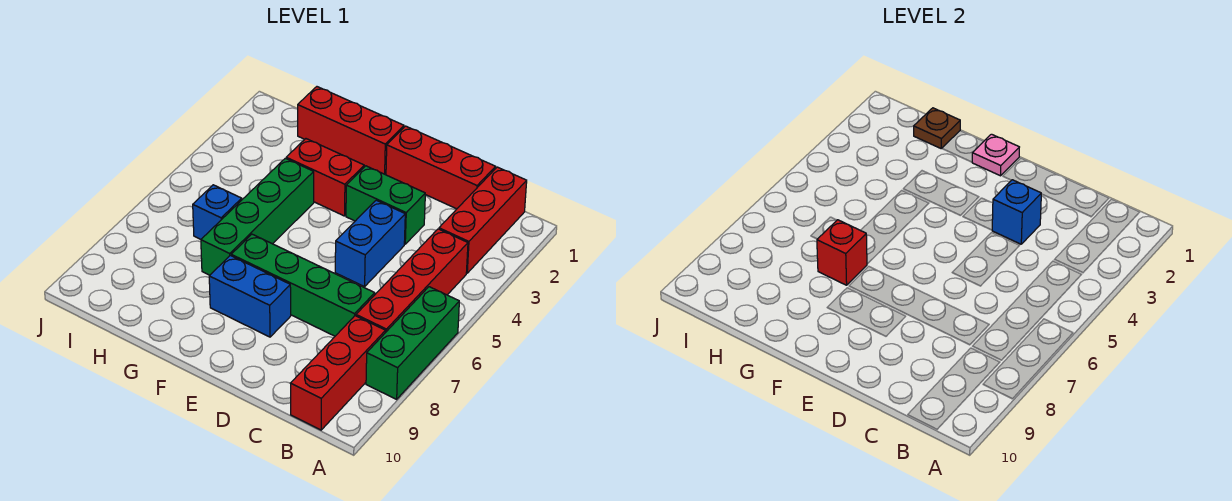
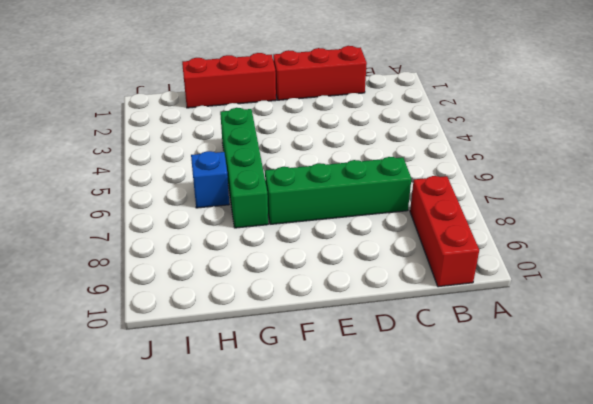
none -> green brick A6:A8 level 1
none -> red brick B1:B3 level 1
none -> red brick B4:B7 level 1

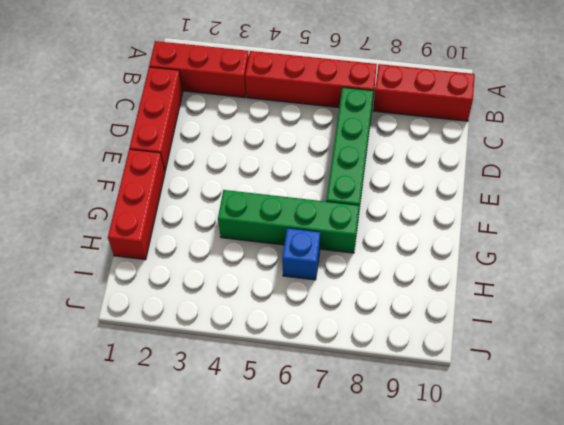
none -> green brick A6:A8 level 1
none -> green brick D3:E3 level 1
none -> blue brick D4:D5 level 1

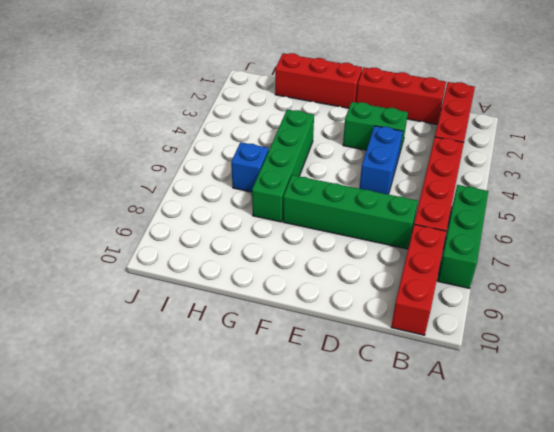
none -> blue brick E8:F8 level 1
none -> red brick F3:G3 level 1
none -> blue brick D3 level 2

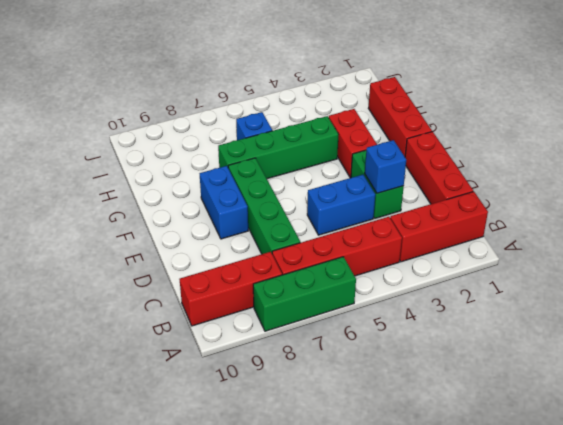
none -> pink plate F1 level 2
none -> red brick G7 level 2
none -> brown plate H1 level 2

